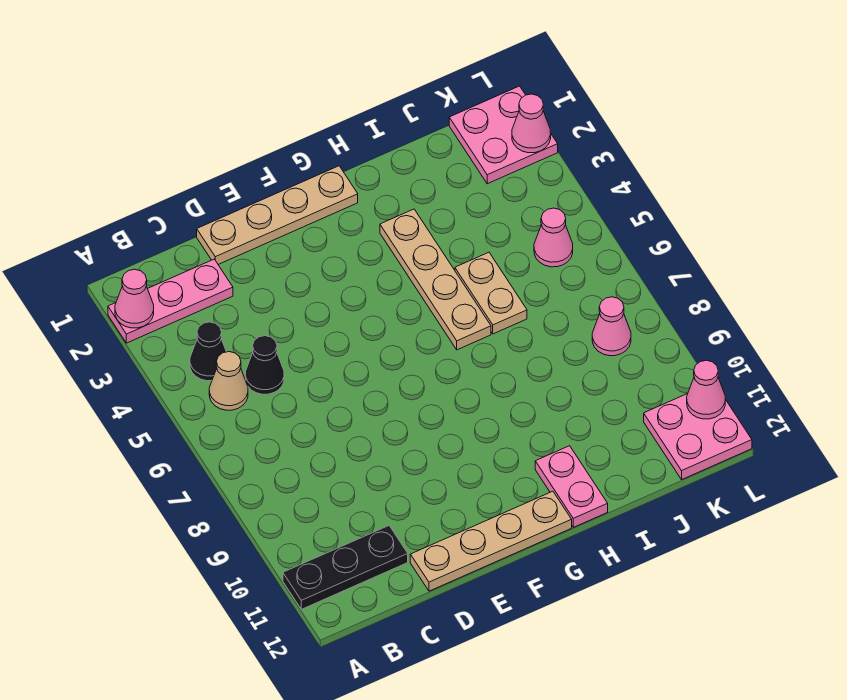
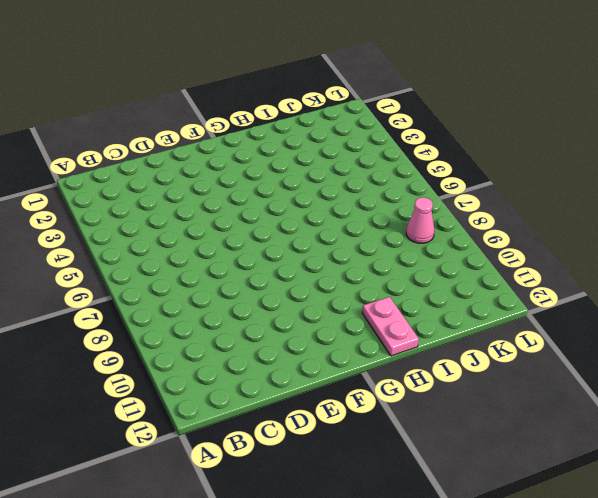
none -> pink plate A2:C2 level 1
none -> black plate A11:C11 level 1
none -> black cone B4 level 1

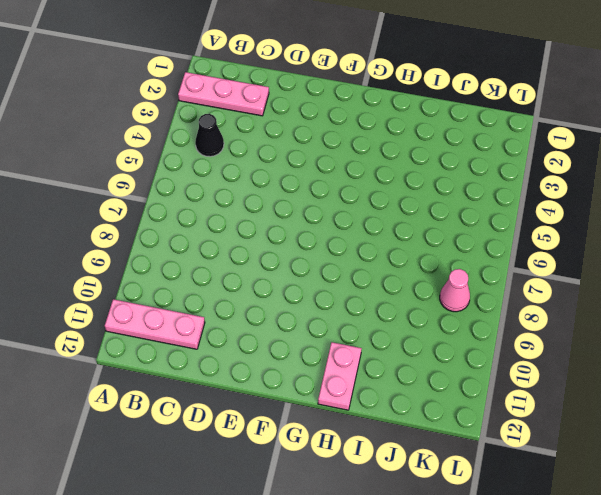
pink plate A11:C11 level 1 -> black plate A11:C11 level 1
none -> tan cone B5 level 1
none -> black cone C5 level 1
none -> tan plate D1:G1 level 1

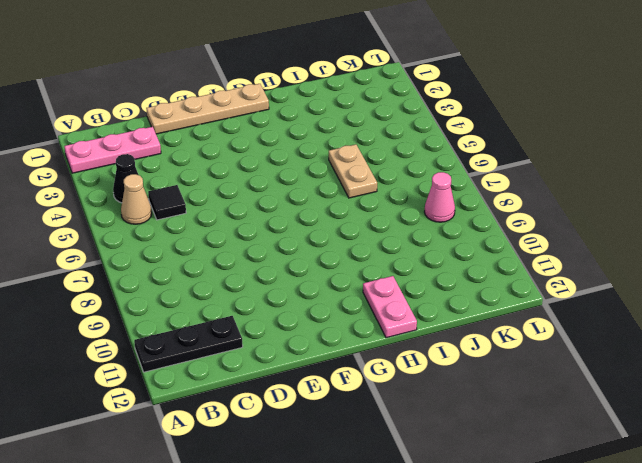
black tile C5 level 1 -> black cone C5 level 1
none -> tan plate D12:G12 level 1
none -> tan plate H3:H6 level 1
none -> pink plate K1:L2 level 1

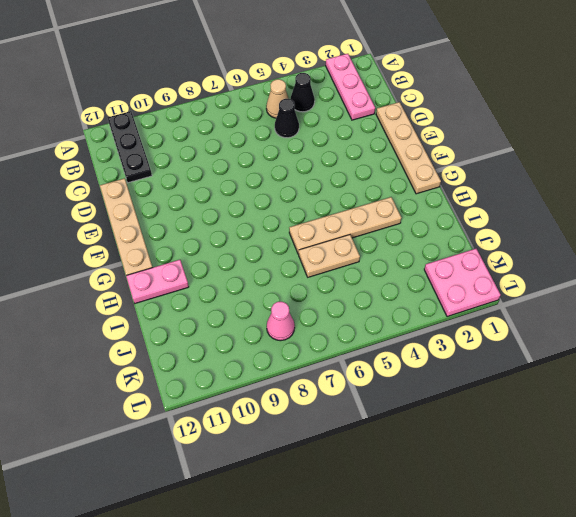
none -> pink cone K5 level 1
none -> pink plate K11:L12 level 1
none -> pink cone A2 level 2

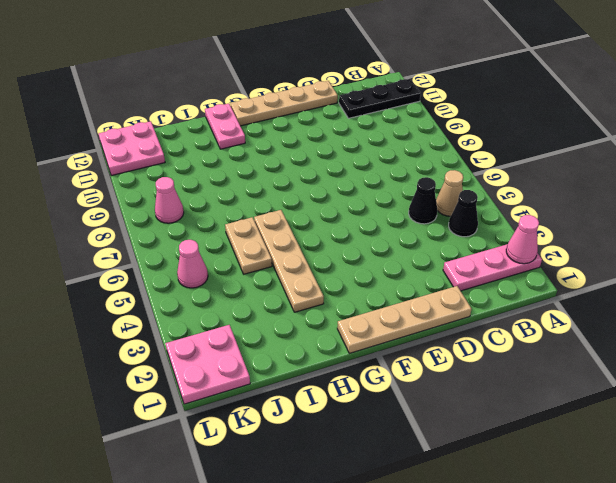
none -> pink cone L2 level 2
none -> pink cone L11 level 2

